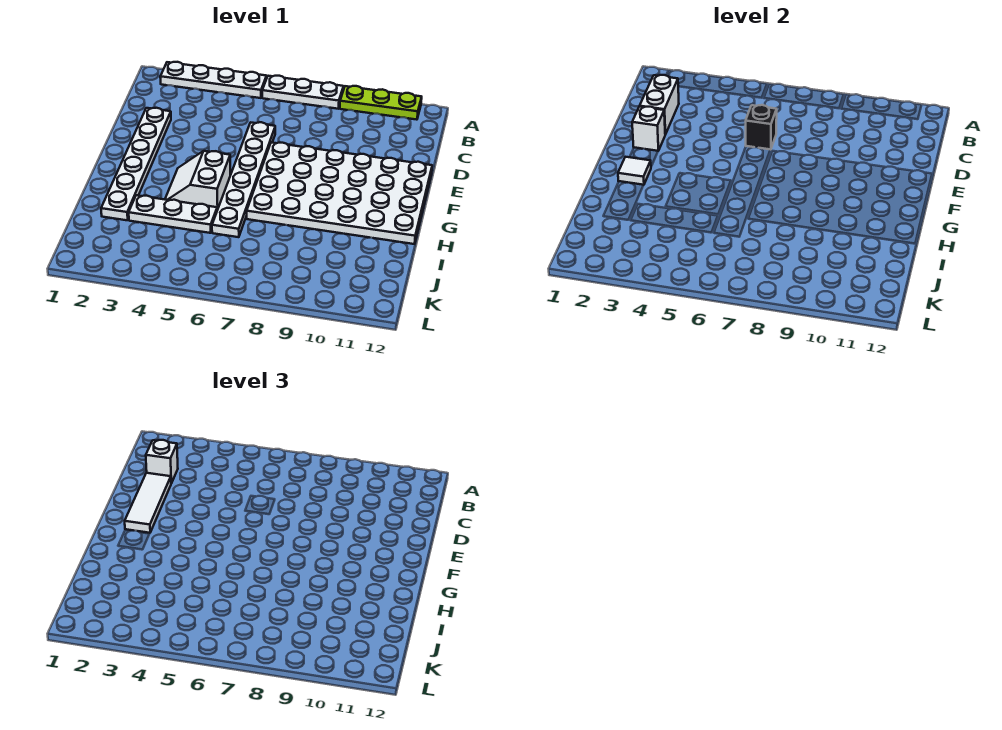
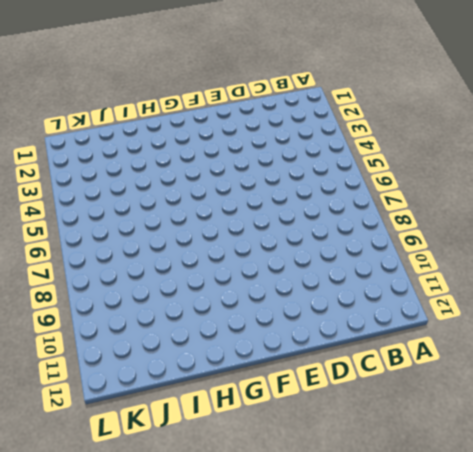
none -> white plate A2:A5 level 1
none -> white plate A6:A8 level 1
none -> lime plate A9:A11 level 1

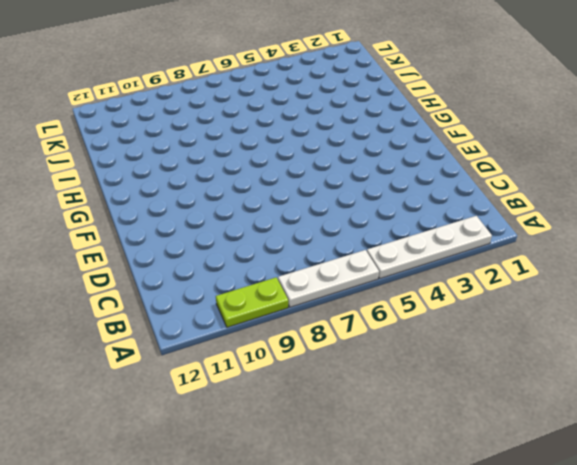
lime plate A9:A10 level 1 -> lime plate A9:A11 level 1
none -> white plate D2:I2 level 1
none -> white plate D6:I6 level 1
none -> white plate E7:H12 level 1

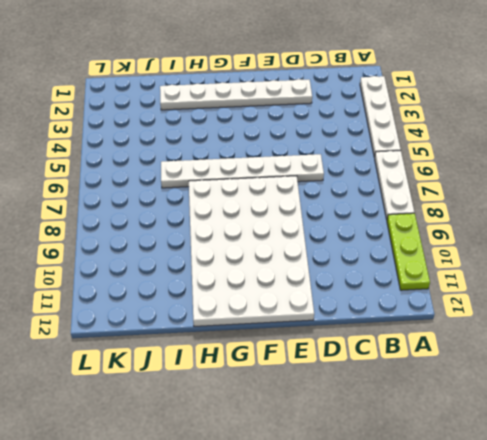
none -> white slope G4:H5 level 1 top 5
none -> white plate I3:I5 level 1
none -> white brick C2:D2 level 2

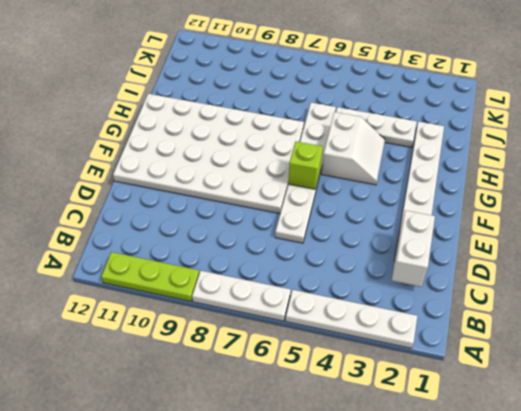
lime brick F6 level 2 -> none
none -> black brick D6 level 2
none -> white brick E2 level 2
none -> white tile G2 level 2

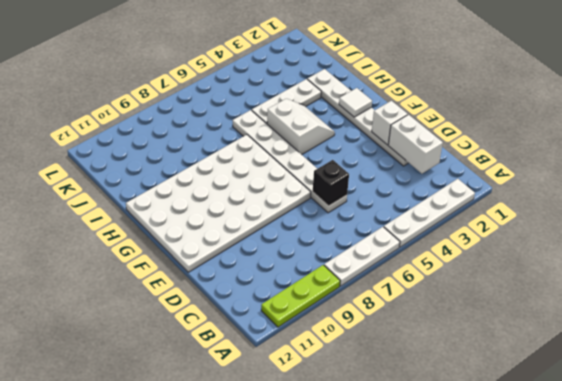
none -> white brick C2 level 3
none -> white tile D2:F2 level 3

